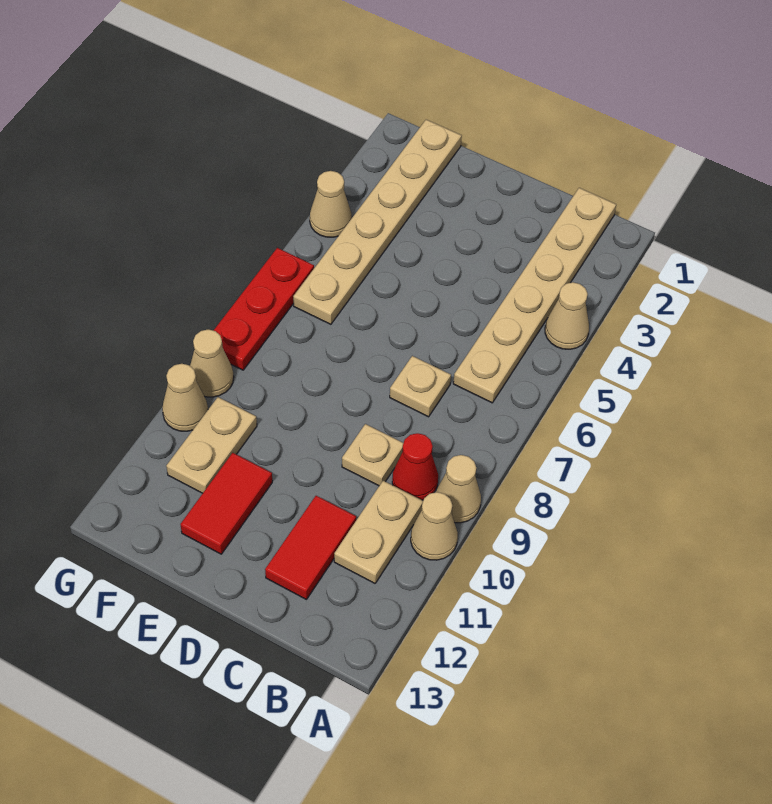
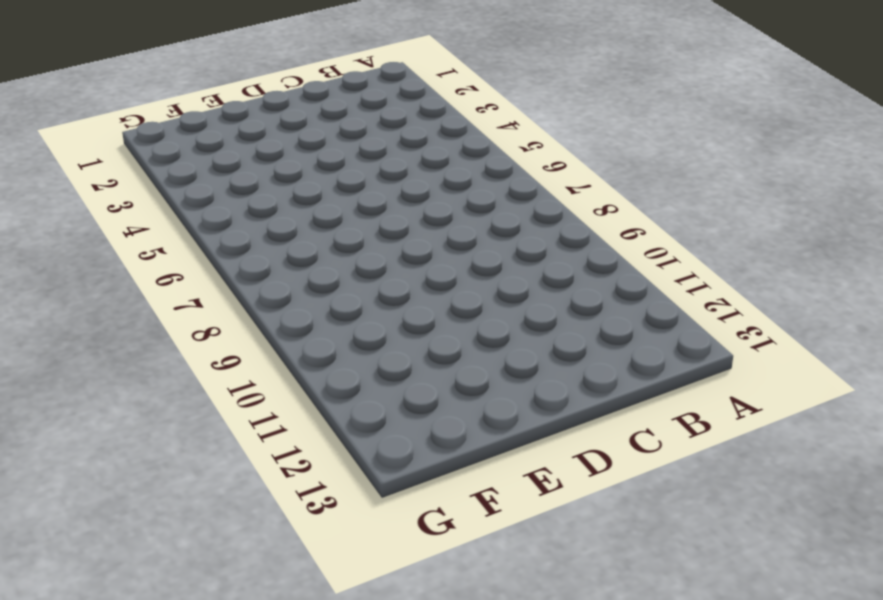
none -> tan cone A4 level 1
none -> tan cone A9 level 1
none -> tan cone A10 level 1

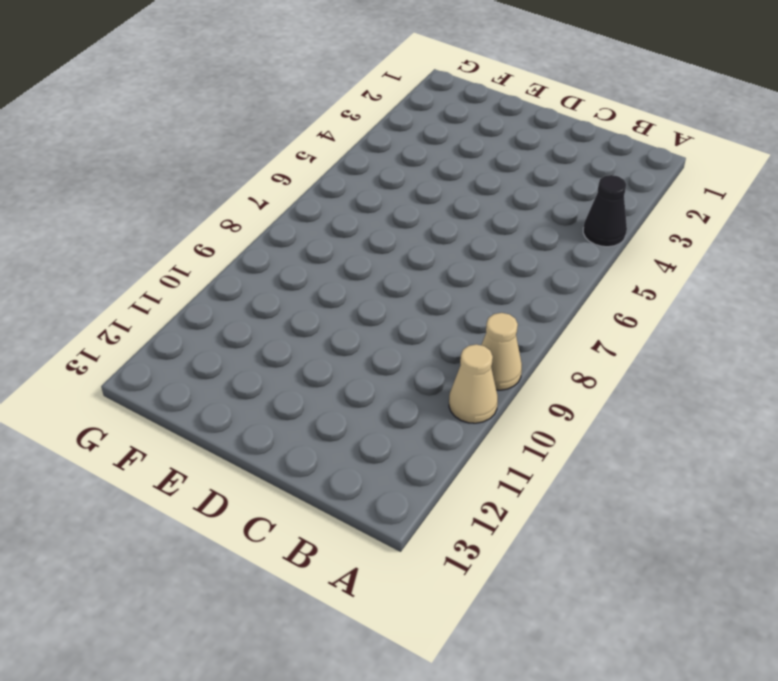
black cone A4 level 1 -> tan cone A4 level 1
none -> tan plate B1:B6 level 1
none -> red cone B9 level 1
none -> tan plate B10:B11 level 1

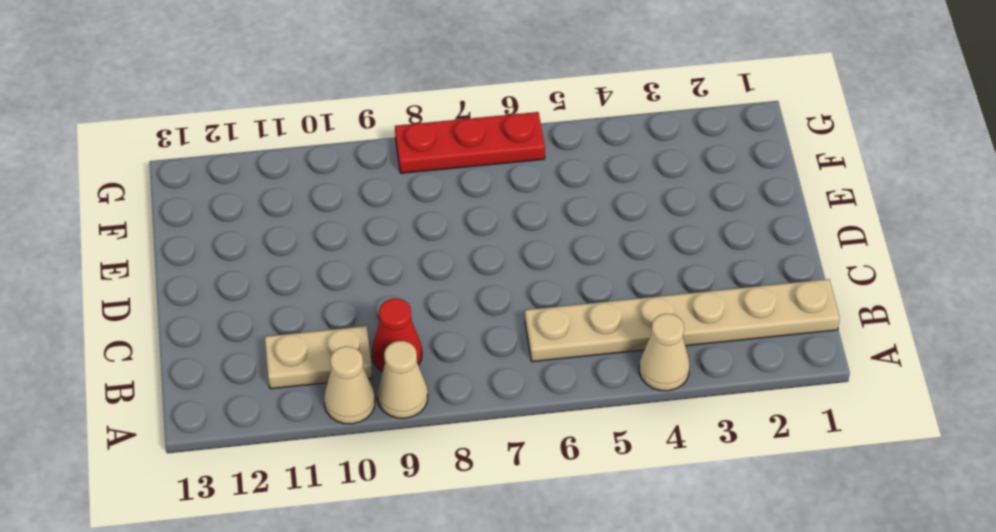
none -> tan plate C7 level 1
none -> tan plate C9 level 1
none -> red tile C11:C12 level 1

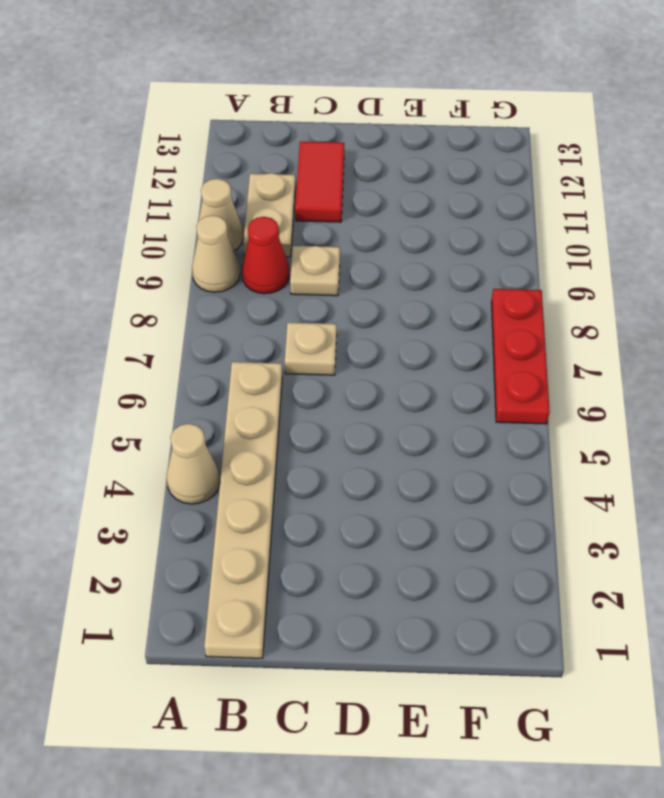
none -> red tile E11:E12 level 1
none -> tan plate F1:F6 level 1
none -> tan plate F10:F11 level 1

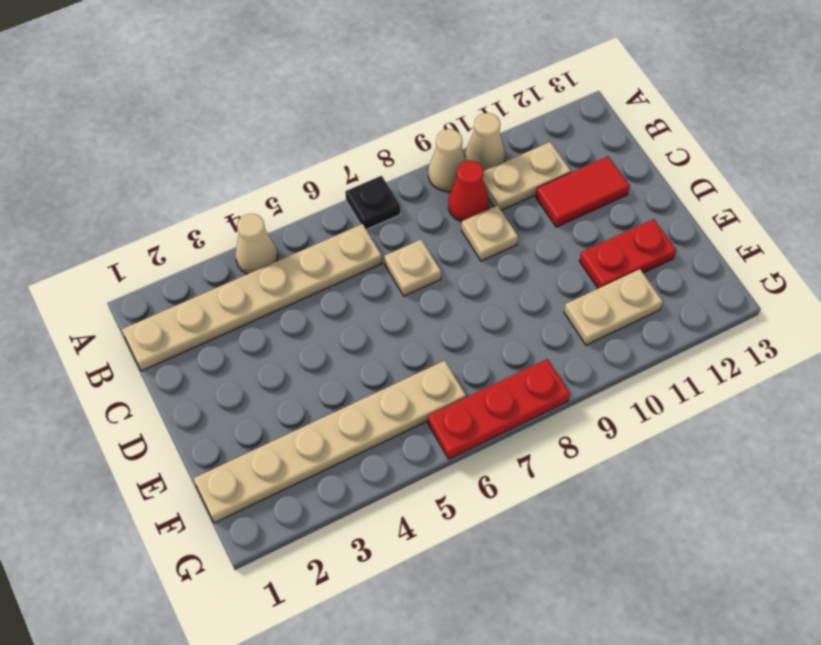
black plate A7 level 1 -> none
red plate E11:E12 level 1 -> red tile E11:E12 level 1
none -> tan cone G4 level 1
none -> tan cone G9 level 1
none -> tan cone G10 level 1

